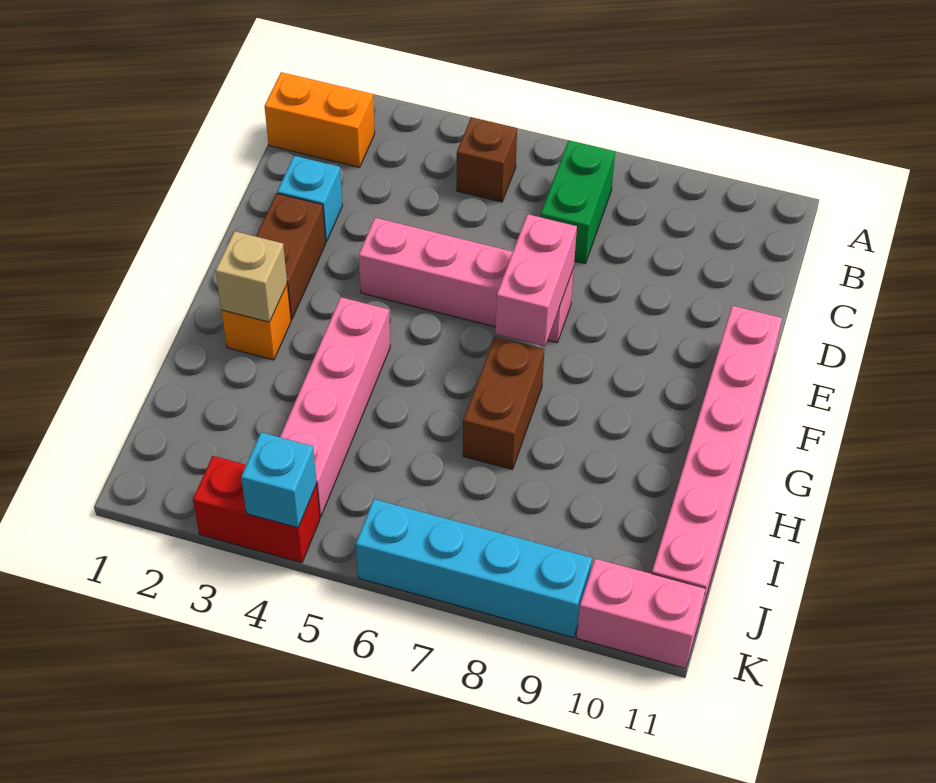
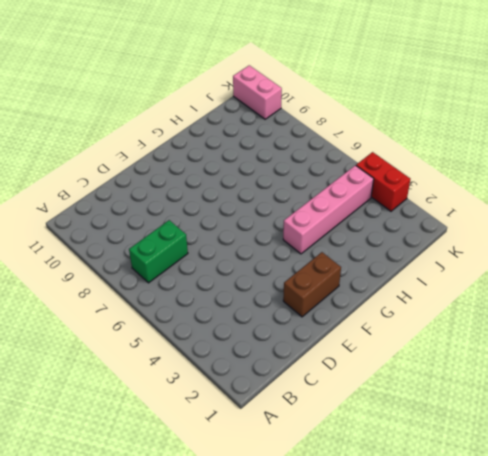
none -> orange brick B1:B2 level 1
none -> brown brick B5 level 1
none -> cyan brick D2 level 1

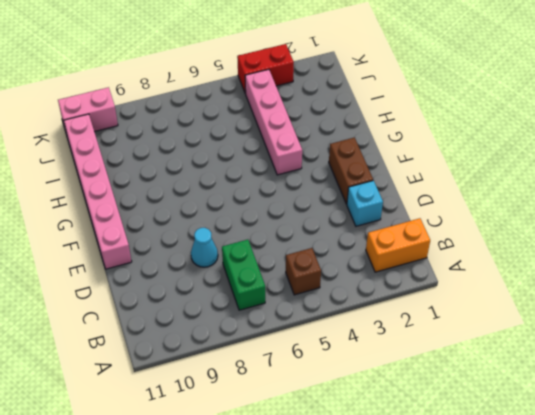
cyan cone D8 level 1 -> none
none -> pink brick E4:E7 level 1
none -> orange brick G2 level 1
none -> brown brick G7:H7 level 1

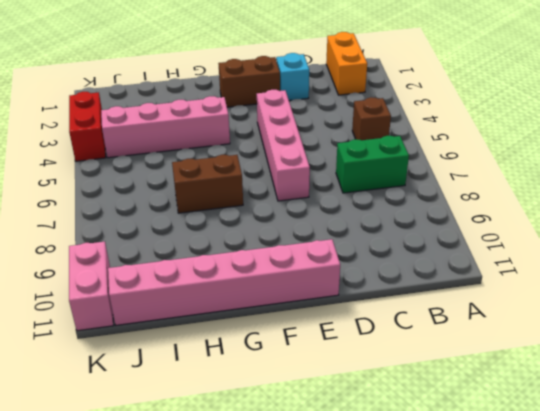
none -> orange brick G2 level 1
none -> cyan brick K6:K9 level 1
none -> pink brick E7:F7 level 2

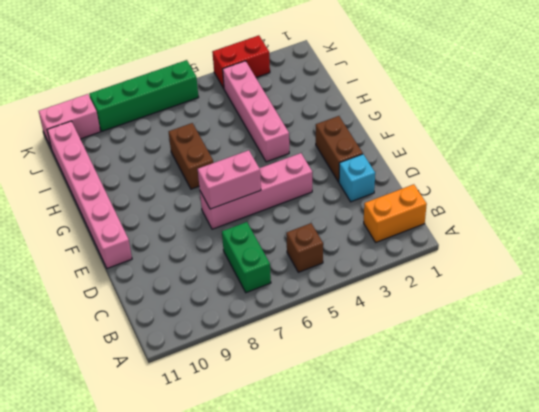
pink brick E6:E7 level 2 -> pink brick E7:F7 level 2
green brick K6:K9 level 1 -> cyan brick K6:K9 level 1
none -> orange brick G2 level 1
none -> tan brick G2 level 2
none -> cyan brick K4 level 2

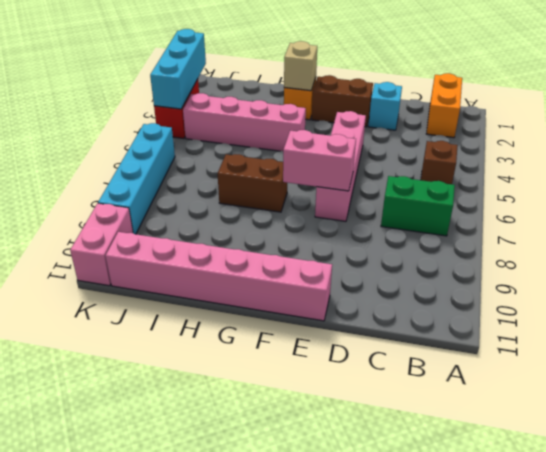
cyan brick K2:K4 level 2 -> cyan brick K4 level 2

